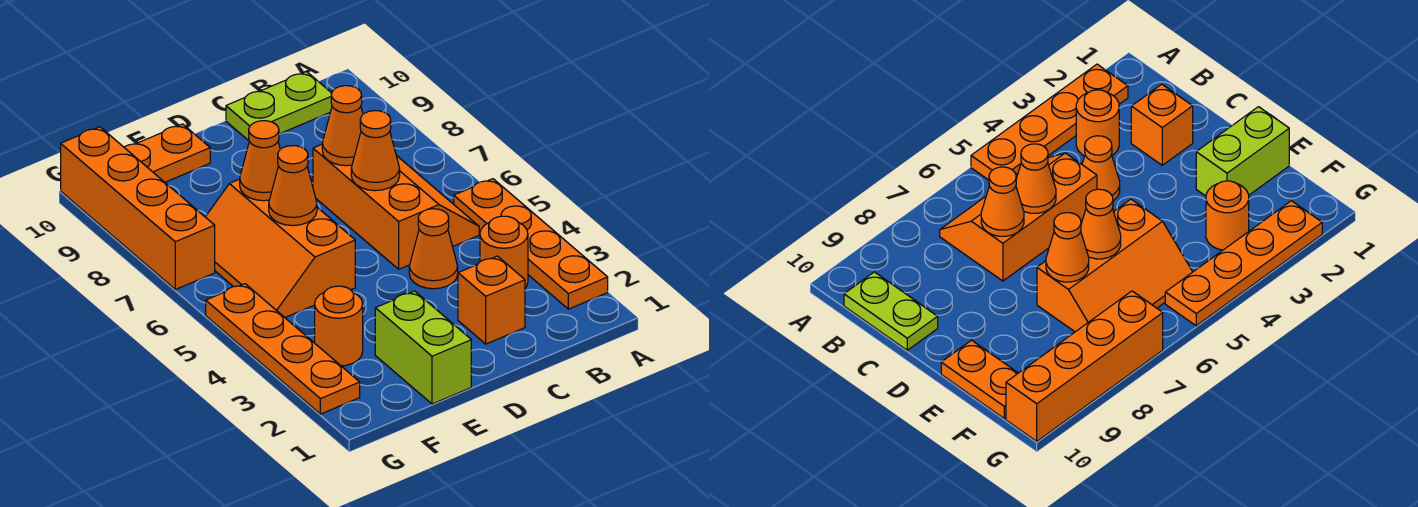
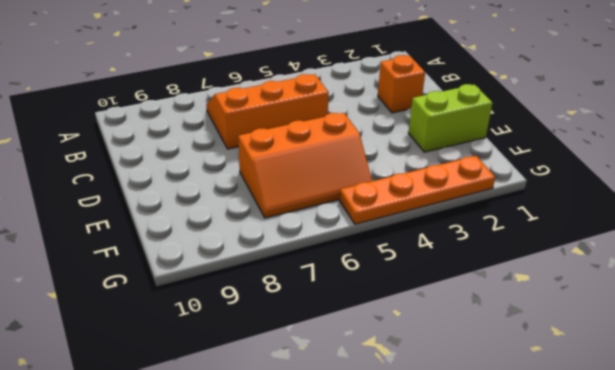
none -> orange plate A2:A5 level 1
none -> orange round brick B3 level 1
none -> lime plate B10:C10 level 1

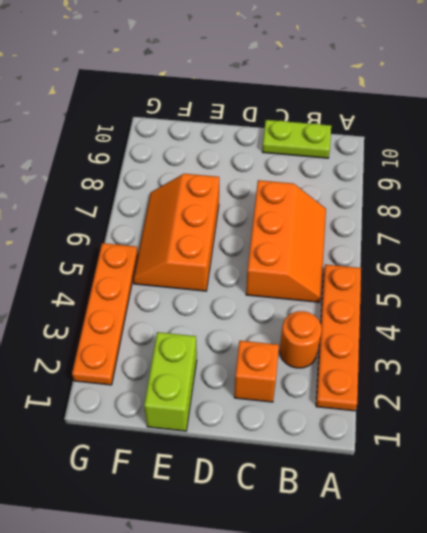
none -> orange cone C4 level 1
none -> orange plate E10:F10 level 1
none -> orange round brick F3 level 1

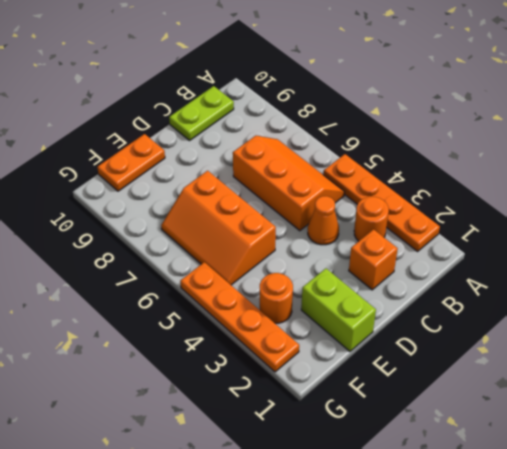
none -> orange brick G7:G10 level 1
none -> orange cone C6 level 2
none -> orange cone C7 level 2

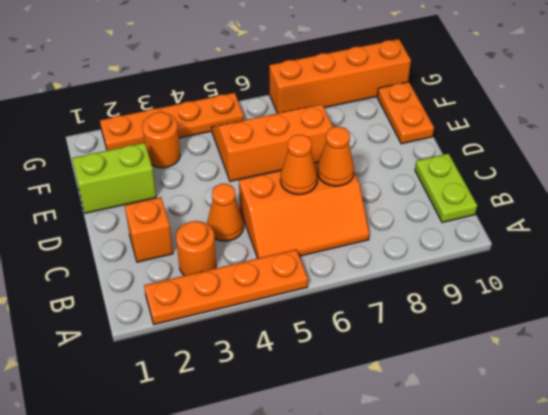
none -> orange cone E6 level 2
none -> orange cone E7 level 2

